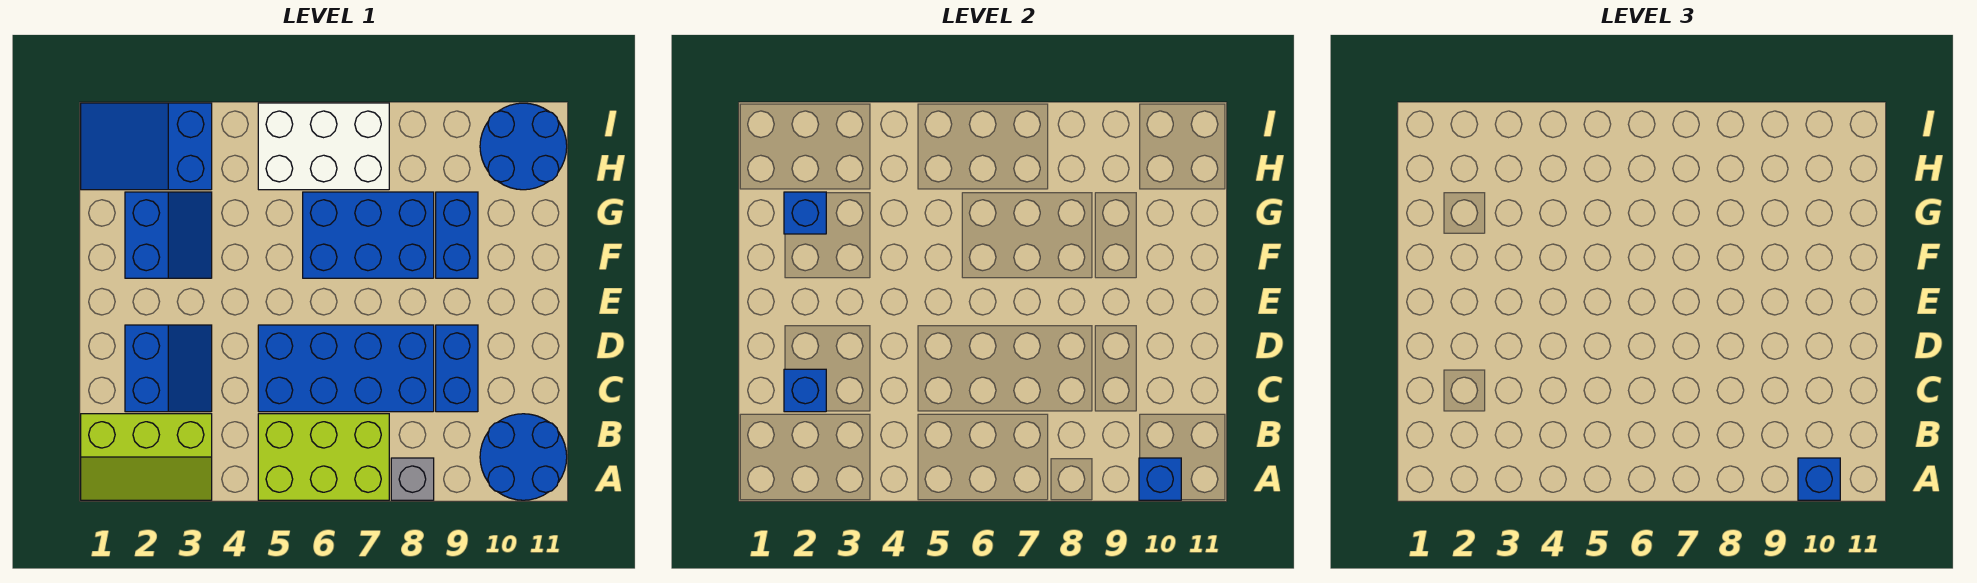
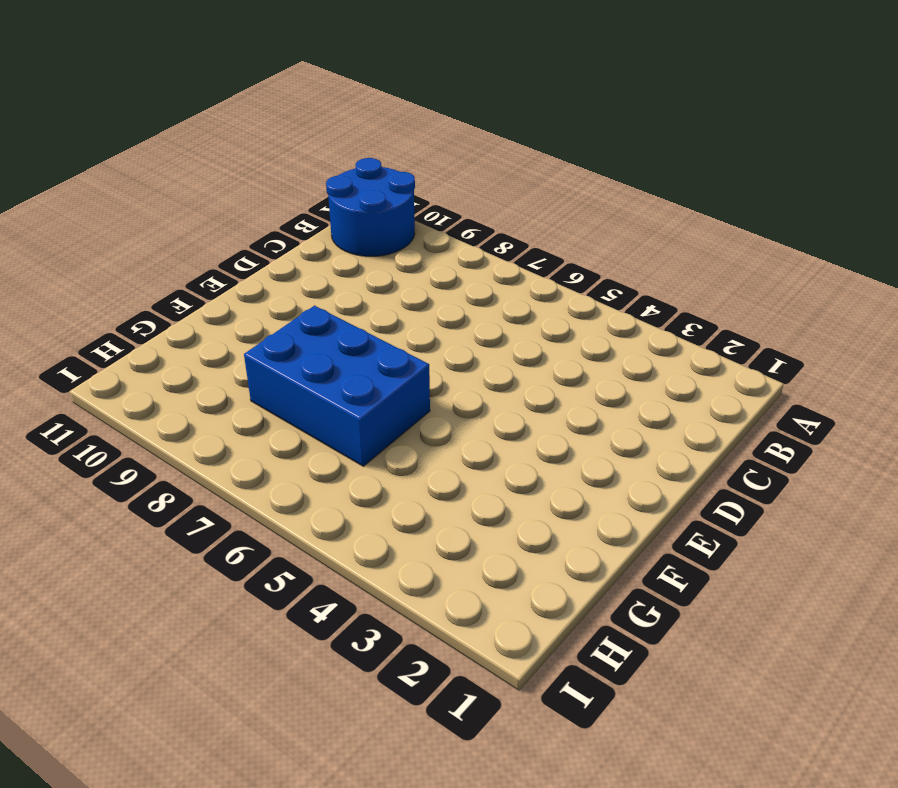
none -> lime slope A1:B3 level 1 top B
none -> lime brick A5:B7 level 1
none -> grey brick A8 level 1

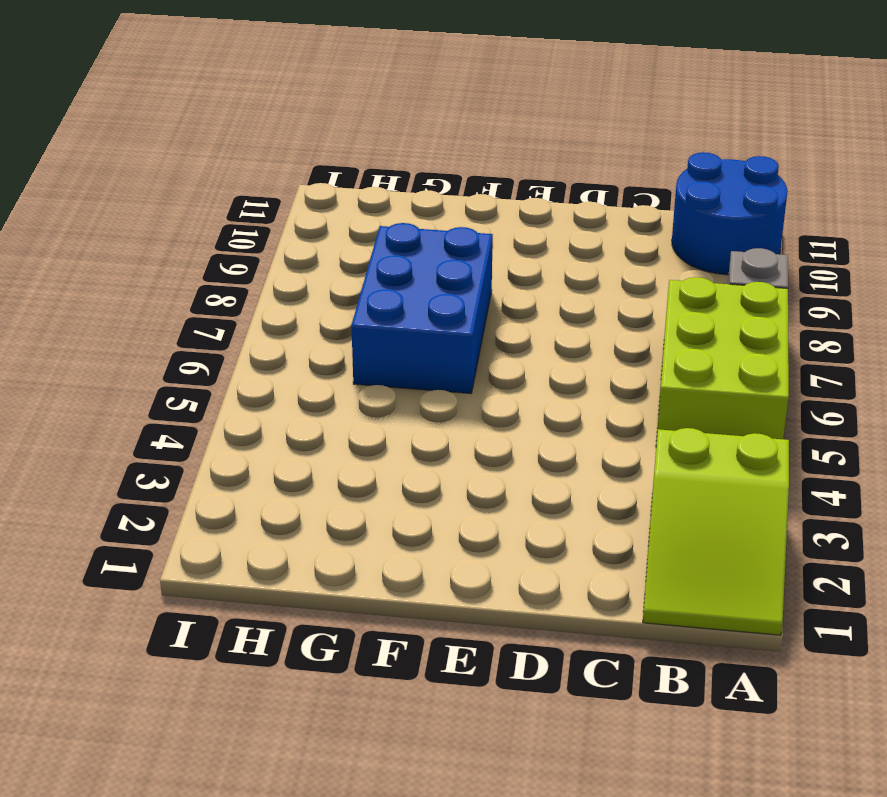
lime slope A1:B3 level 1 top 3 -> lime slope A1:B3 level 1 top B
none -> blue slope C2:D3 level 1 top 2
none -> blue brick C5:D8 level 1
none -> blue brick C9:D9 level 1

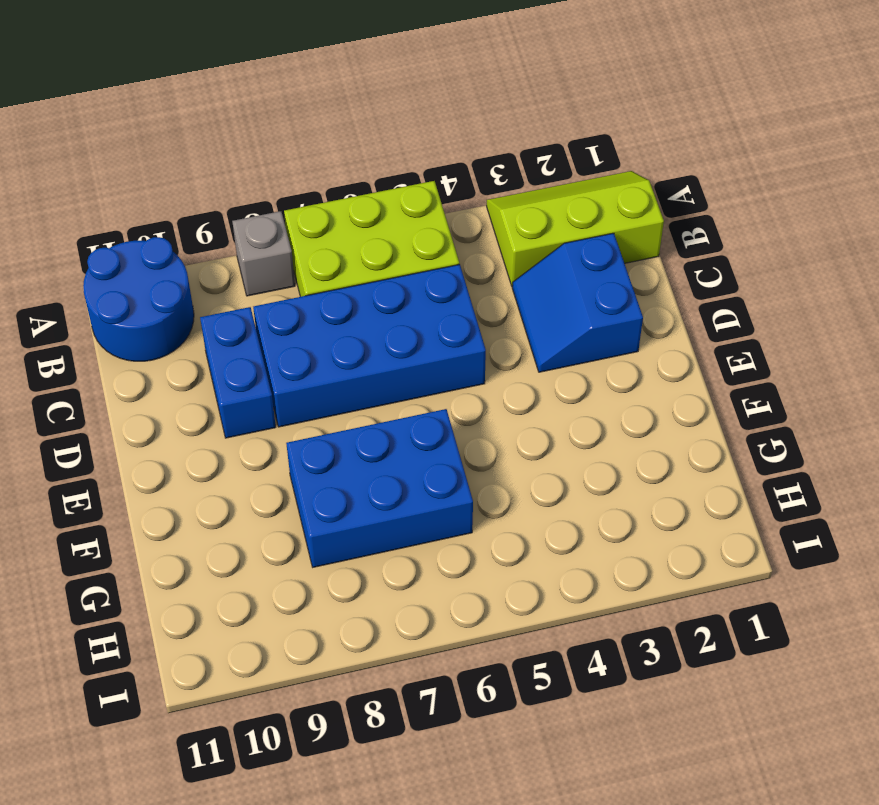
none -> blue slope F2:G3 level 1 top 2
none -> blue brick F9:G9 level 1
none -> blue slope H1:I3 level 1 top 3

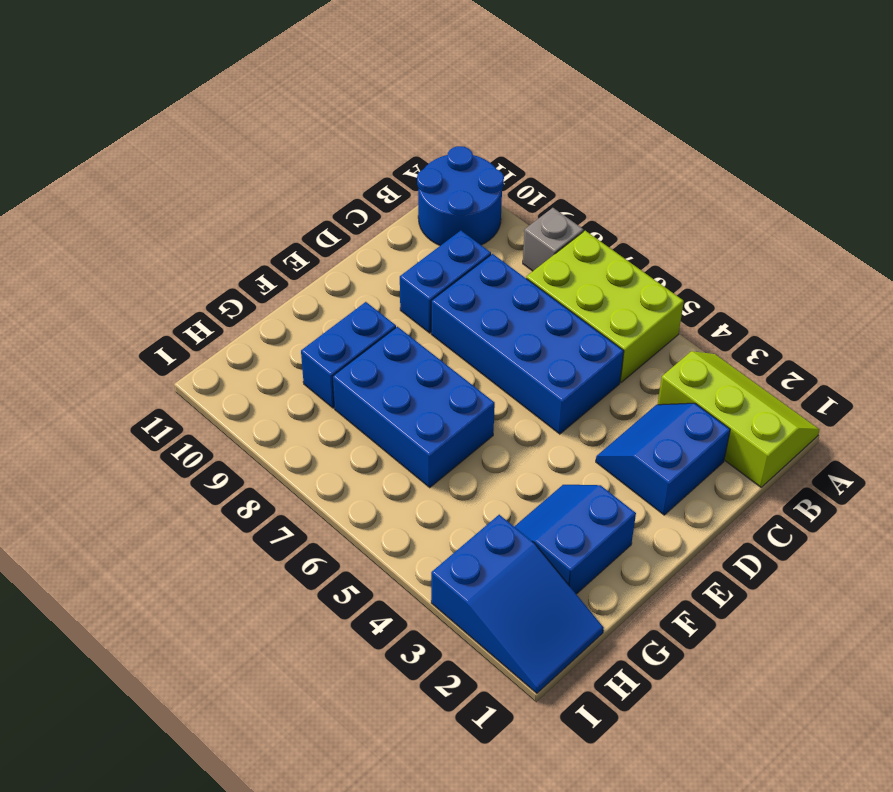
none -> white brick H5:I7 level 1
none -> blue round brick H10:I11 level 1
none -> blue brick A10 level 2

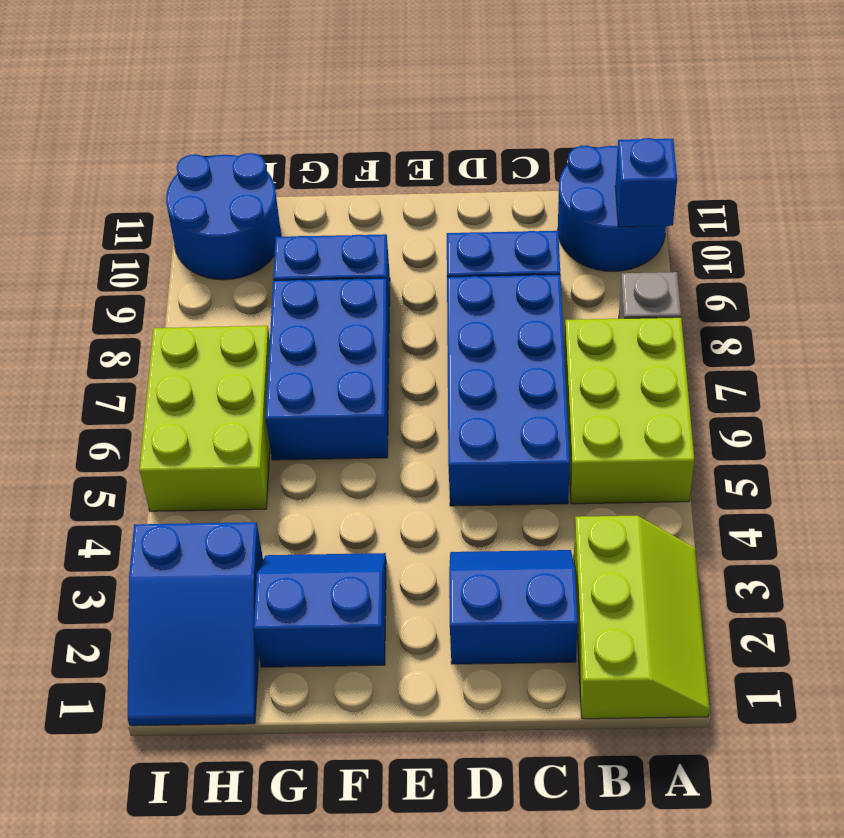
lime brick H5:I7 level 1 -> white brick H5:I7 level 1
none -> blue brick C2 level 2
none -> blue brick G2 level 2
none -> blue brick A10 level 3

